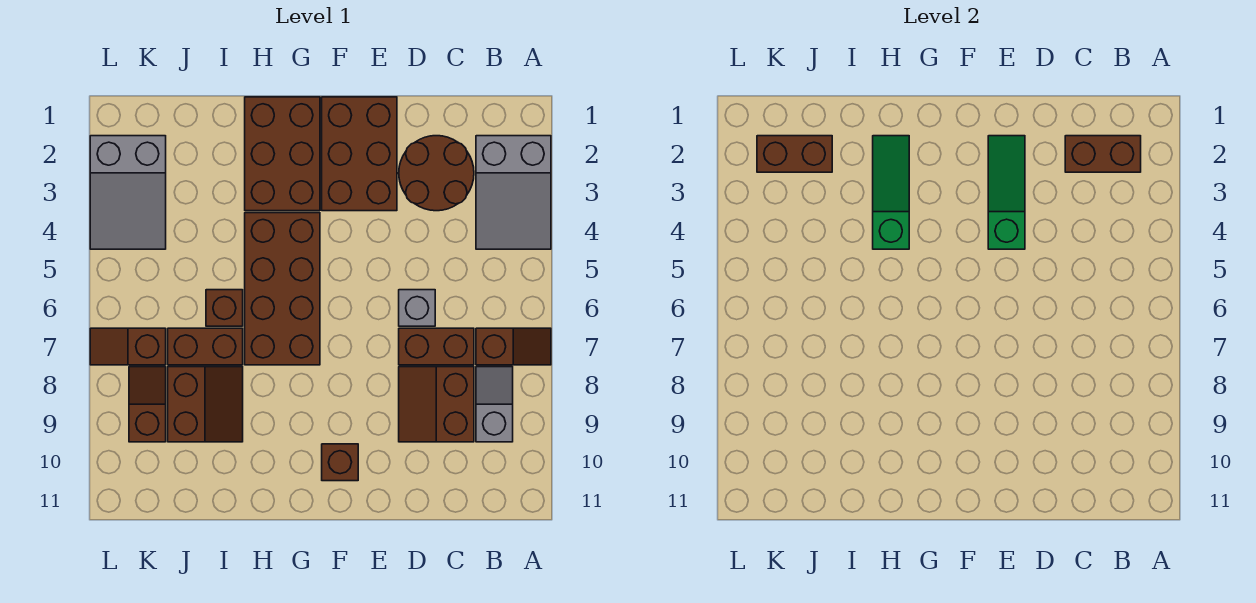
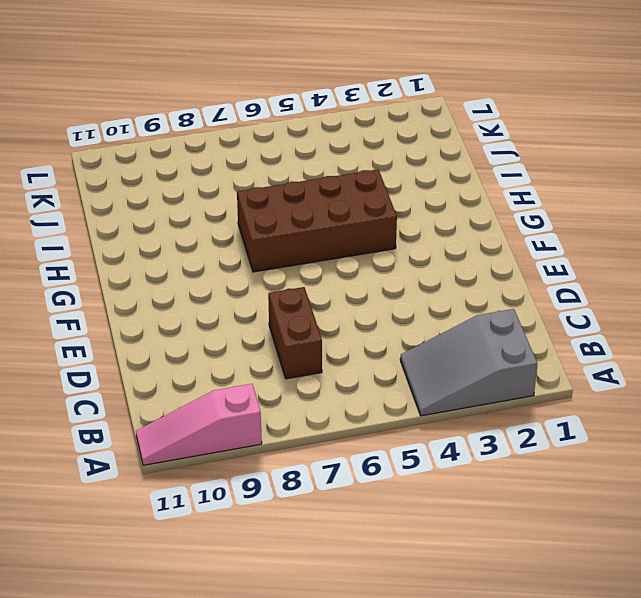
pink slope A9:A11 level 1 top 9 -> none
none -> brown slope A7:B7 level 1 top B
none -> grey slope B8:B9 level 1 top 9
none -> brown round brick C2:D3 level 1

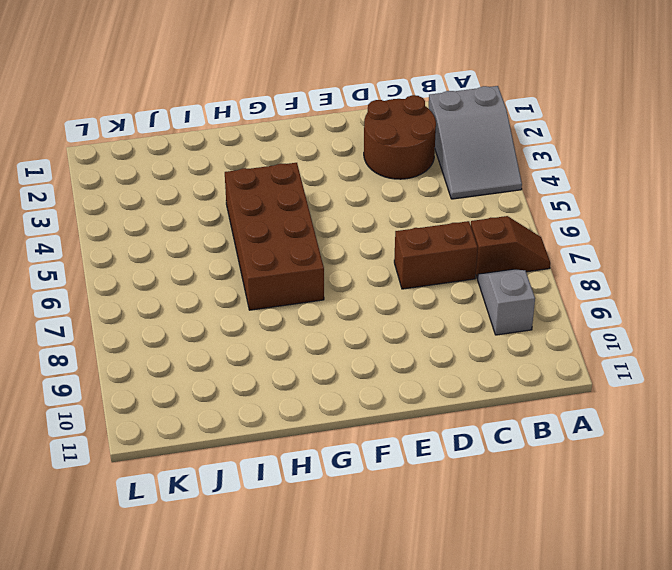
none -> brown slope C8:D9 level 1 top C
none -> grey brick D6 level 1
none -> brown brick E1:F3 level 1

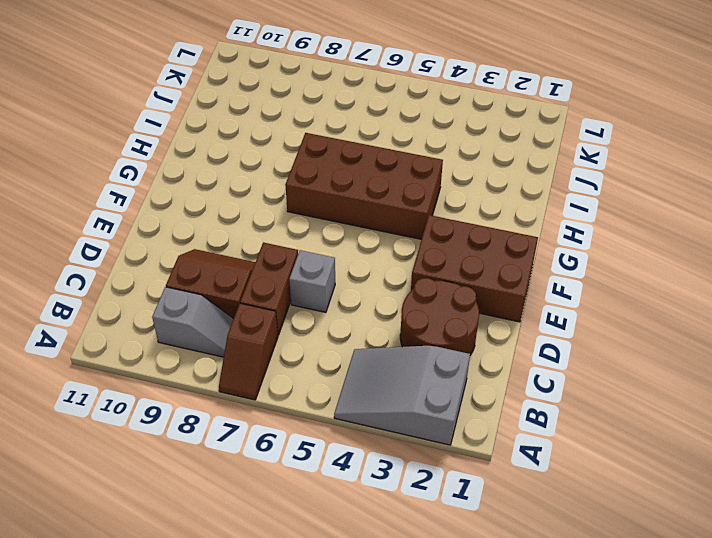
none -> brown brick F10 level 1
none -> brown brick G1:H3 level 1
none -> brown brick I6 level 1

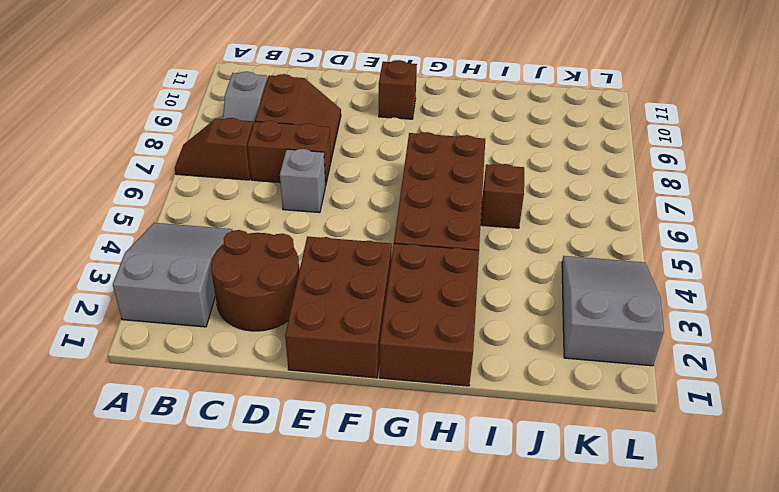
none -> brown brick I7:J7 level 1
none -> brown slope I8:J9 level 1 top J
none -> brown slope K7:L7 level 1 top K

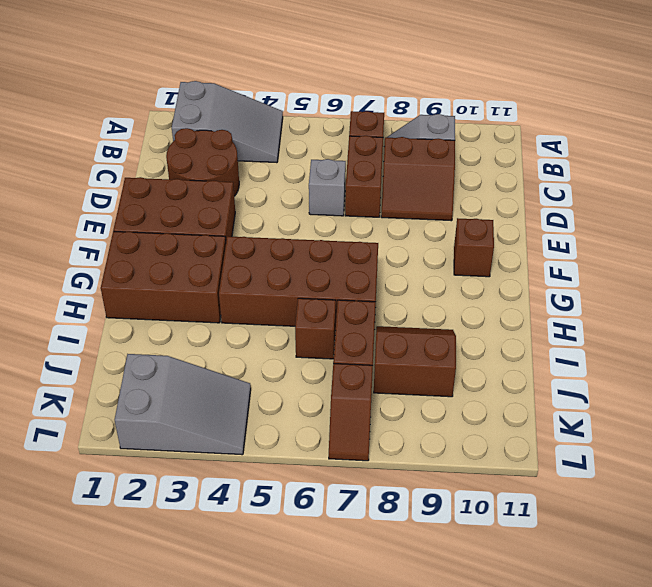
none -> brown slope K8:K9 level 1 top 9
none -> brown brick B2:C2 level 2
none -> green slope E2:E4 level 2 top 4

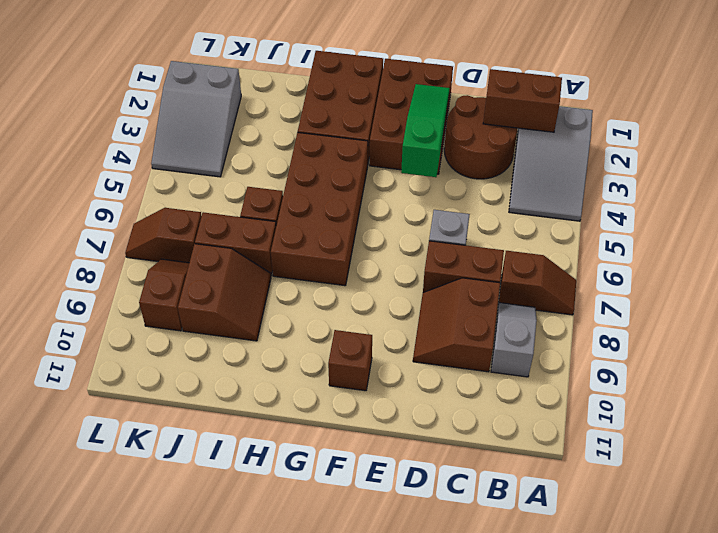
none -> green slope H2:H4 level 2 top 4
none -> brown brick J2:K2 level 2

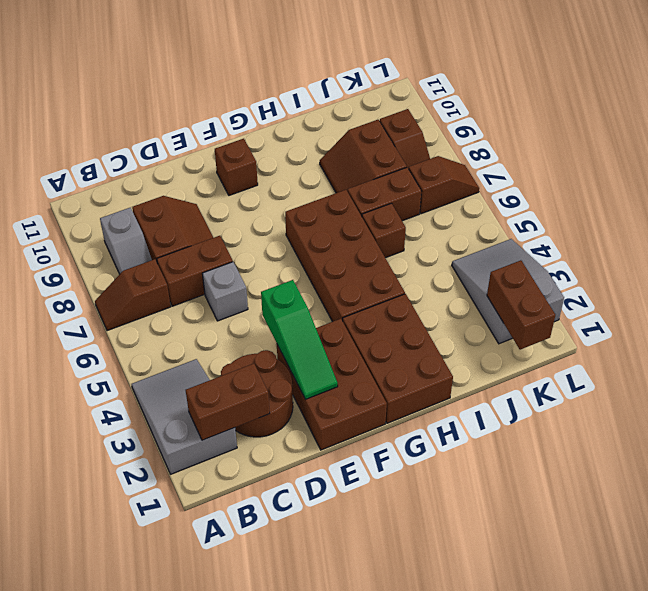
brown brick K1:K2 level 2 -> brown brick J2:K2 level 2
none -> green slope H2:H4 level 2 top 4

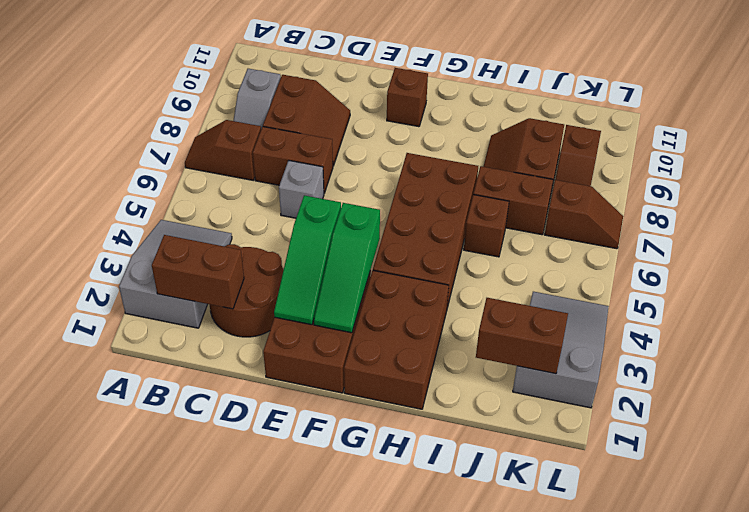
green slope F2:F4 level 2 top 4 -> green slope H2:H4 level 2 top 4

